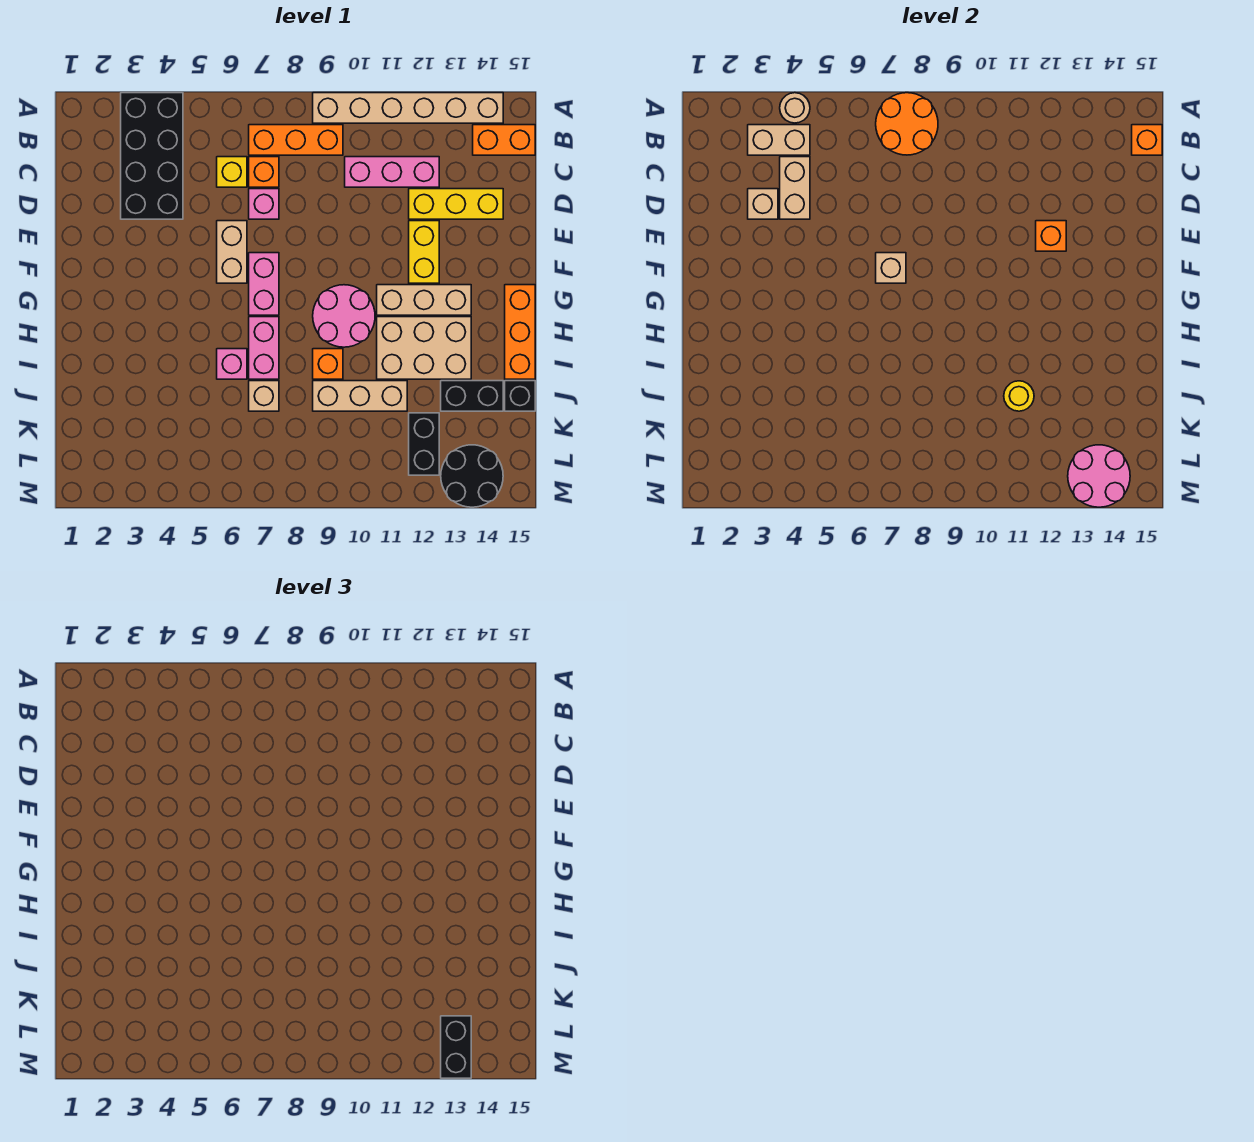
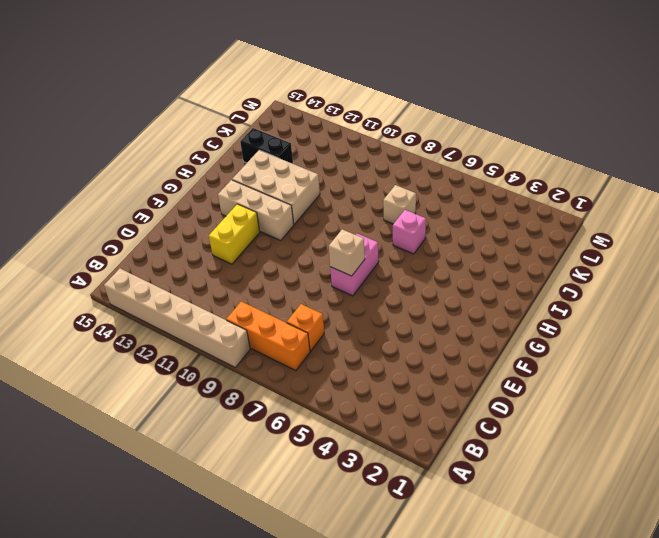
none -> black brick A3:D4 level 1
none -> orange brick B14:B15 level 1
none -> yellow brick C6 level 1
none -> pink brick C10:C12 level 1

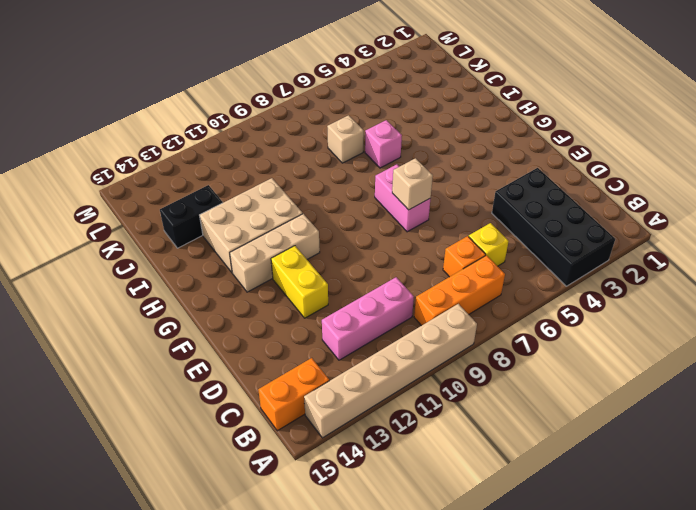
none -> pink brick D7 level 1
none -> yellow brick D12:D14 level 1
none -> tan brick E6:F6 level 1
none -> pink round brick G9:H10 level 1

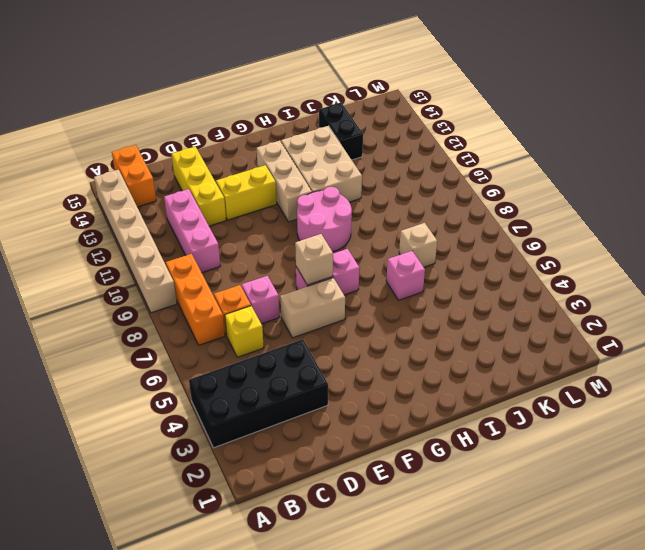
none -> orange brick G15:I15 level 1
none -> pink brick H7:I7 level 1
none -> orange brick I9 level 1
none -> tan brick J9:J11 level 1

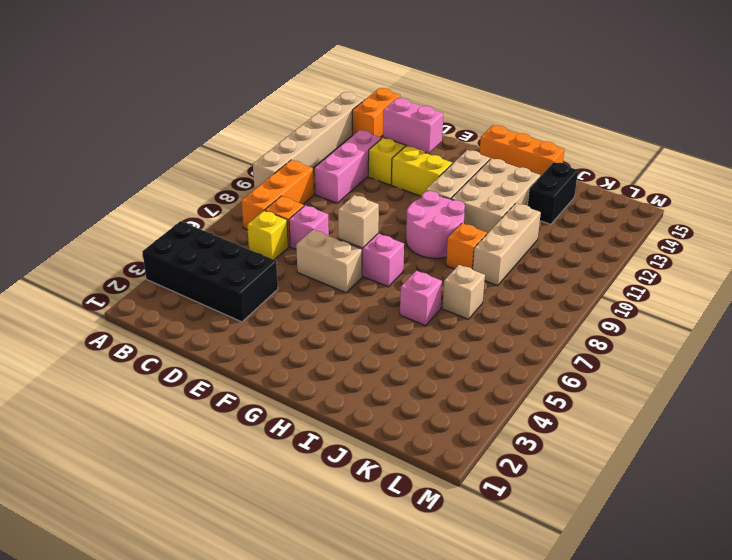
pink brick D13:E13 level 2 -> pink brick H7:I7 level 1
none -> black brick J15 level 1
none -> black brick K12:L12 level 1
none -> black round brick L13:M14 level 1
none -> tan round brick A4 level 2

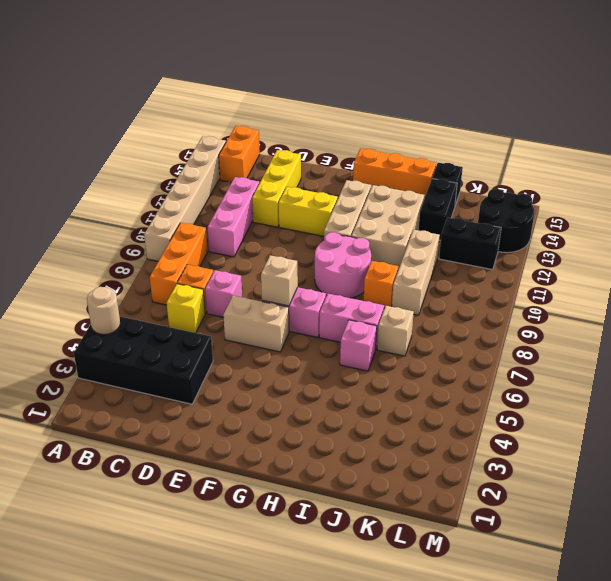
none -> orange round brick A7:B8 level 2
none -> tan brick B3:B4 level 2
none -> orange brick B15 level 2
none -> tan brick C4:D4 level 2

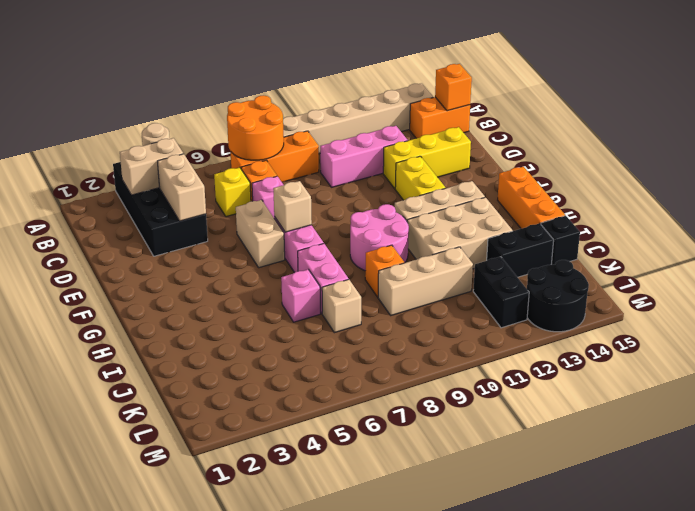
none -> tan brick D3 level 2
none -> orange brick E12 level 2
none -> yellow round brick J11 level 2
none -> pink round brick L13:M14 level 2

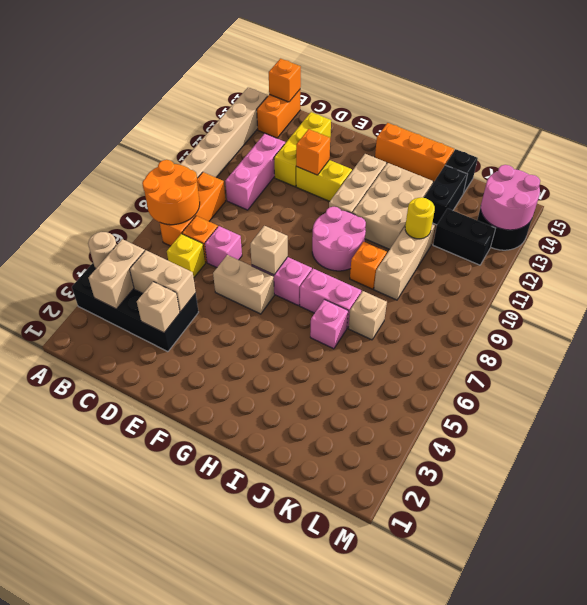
none -> black brick L13:M13 level 3

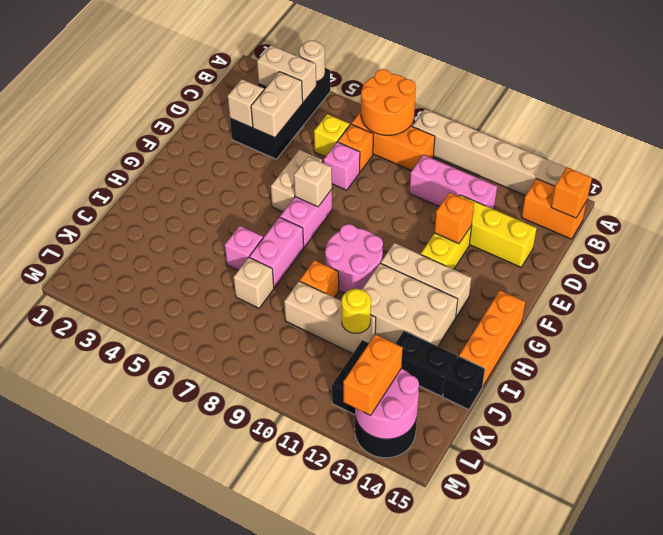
orange brick L13:M13 level 3 -> black brick L13:M13 level 3

